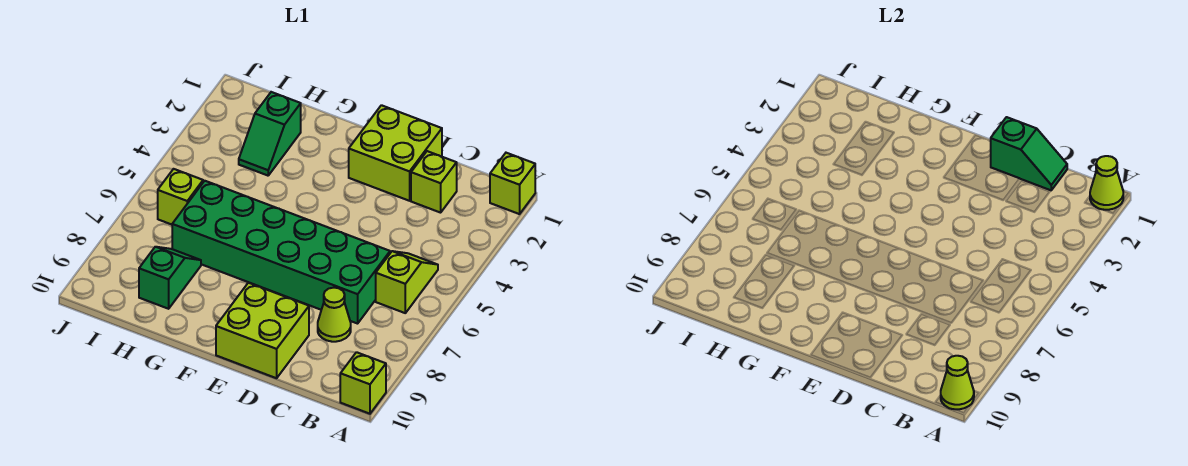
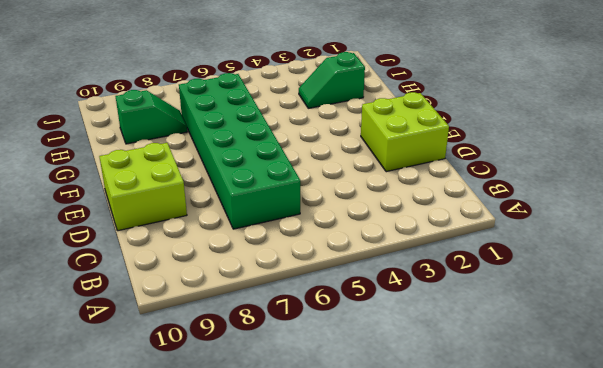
none -> lime brick A1 level 1
none -> lime brick A10 level 1
none -> lime slope B5:B6 level 1 top 6

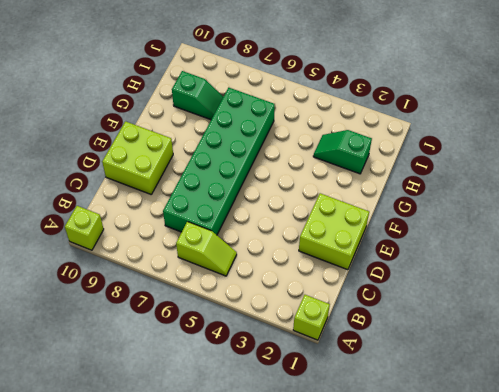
none -> lime brick C2 level 1
none -> lime cone C8 level 1
none -> lime brick I6 level 1

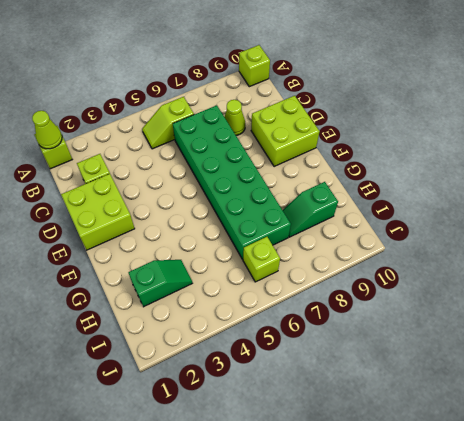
none -> lime cone A10 level 2
none -> green slope C1:D1 level 2 top D

